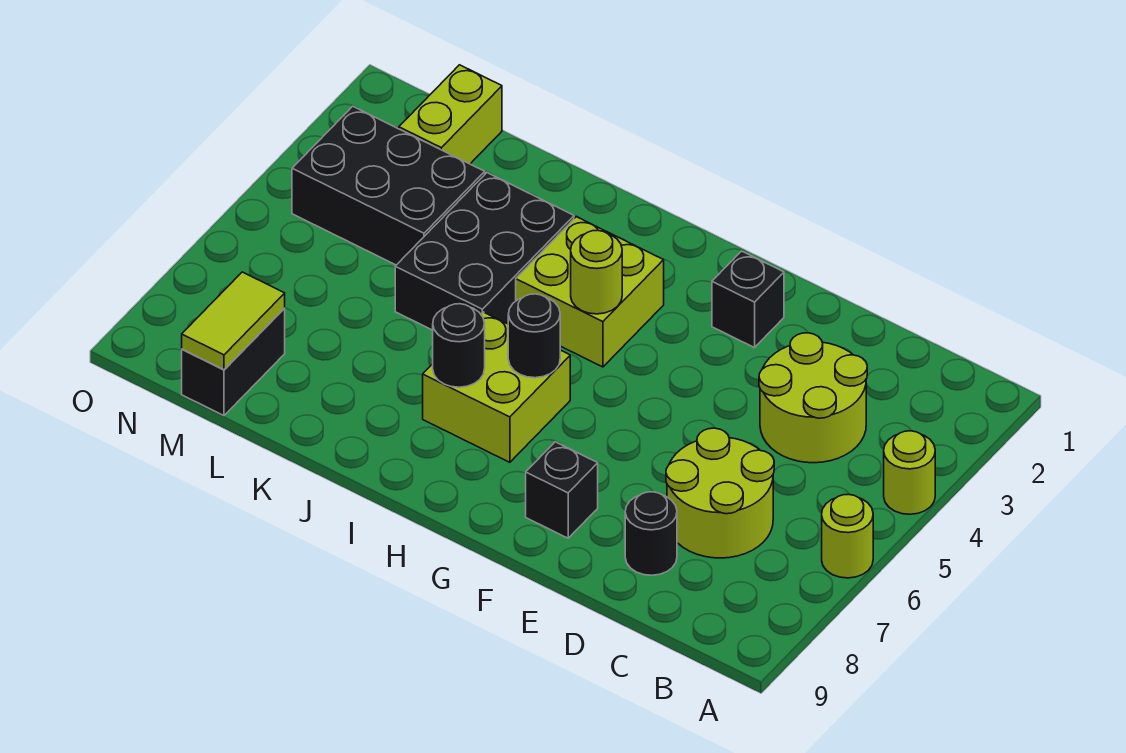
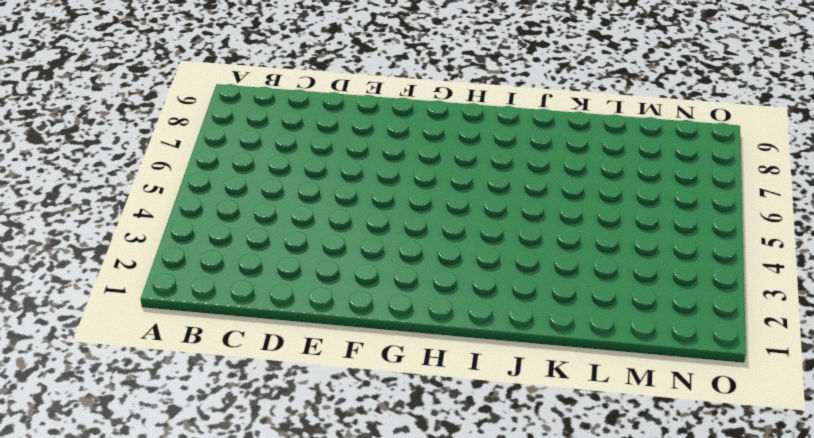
none -> lime round brick A4 level 1
none -> lime round brick A6 level 1
none -> lime round brick C3:D4 level 1

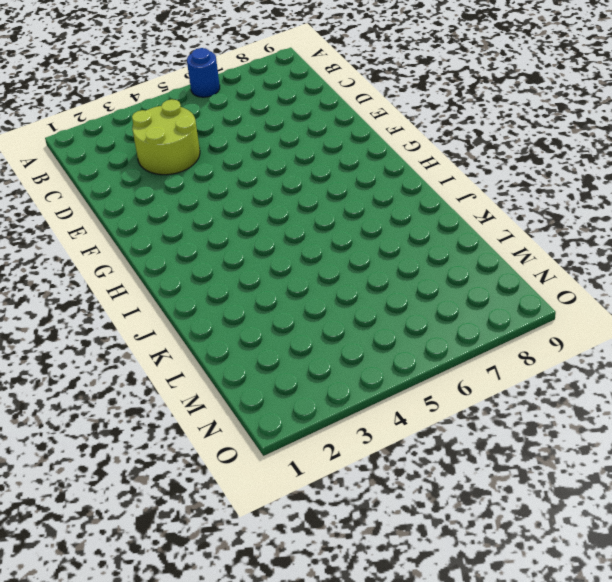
blue round brick A6 level 1 -> lime round brick A6 level 1
none -> lime round brick A4 level 1
none -> lime round brick C6:D7 level 1
none -> black round brick D8 level 1

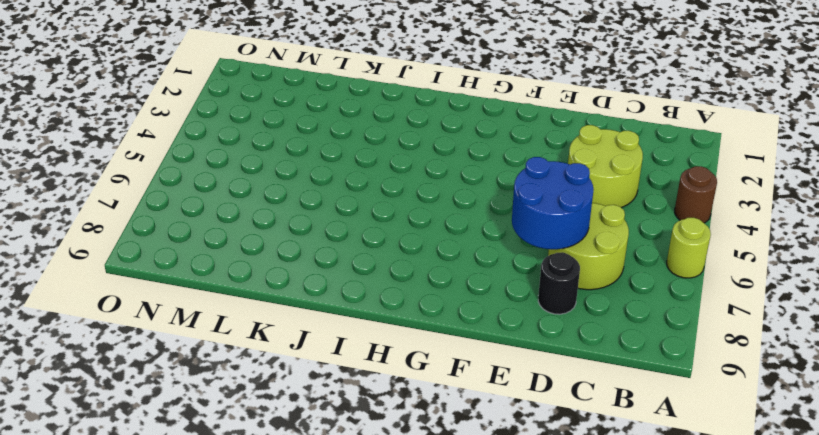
brown round brick A4 level 1 -> lime round brick A4 level 1
blue round brick D6:E7 level 2 -> none
none -> black brick F2 level 1
none -> black brick F8 level 1
none -> lime brick H3:I4 level 1

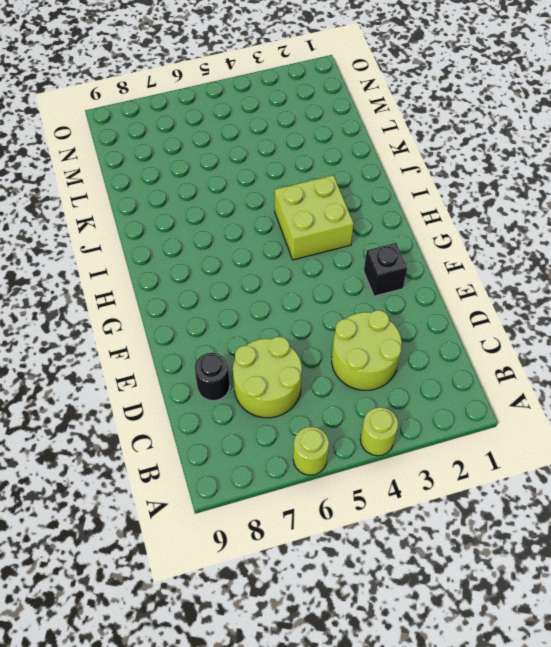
none -> black brick F8 level 1
none -> lime brick H6:I7 level 1
none -> black brick J3:K5 level 1

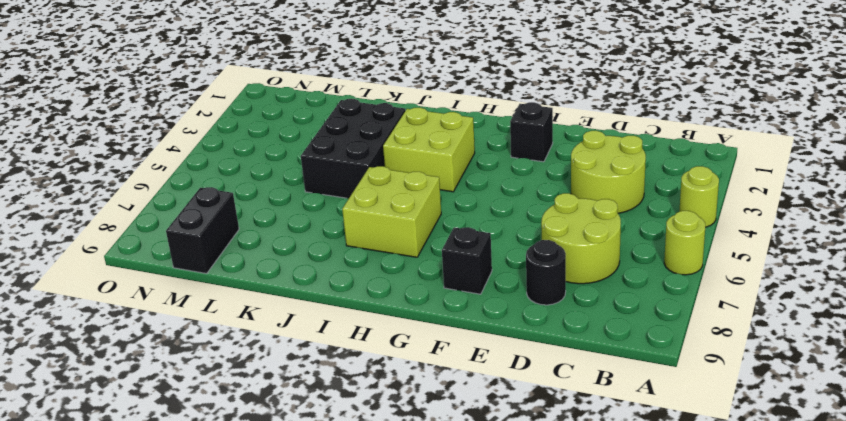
none -> black brick L3:N4 level 1
none -> lime brick M1:M2 level 1
none -> lime round brick H4 level 2

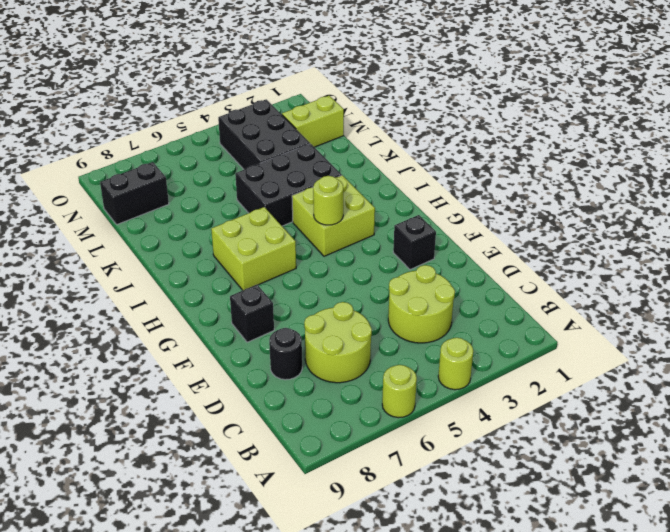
none -> black round brick H6 level 2
none -> black round brick I7 level 2
none -> lime tile M8:M9 level 2

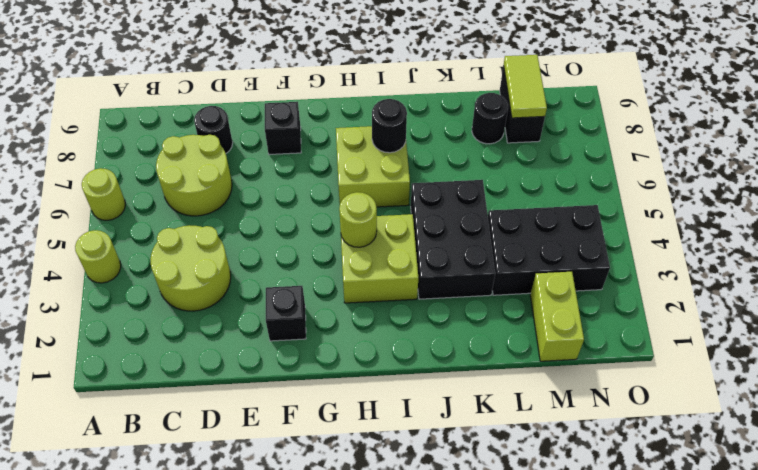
black round brick L8 level 1 -> black round brick H6 level 2

